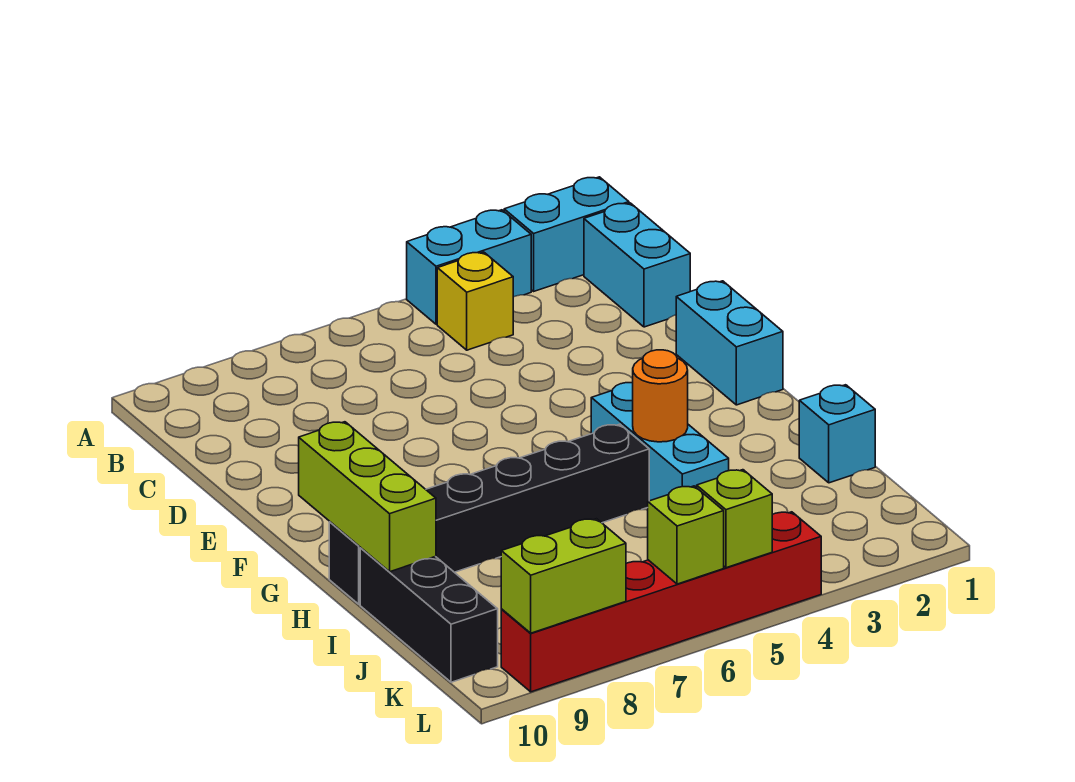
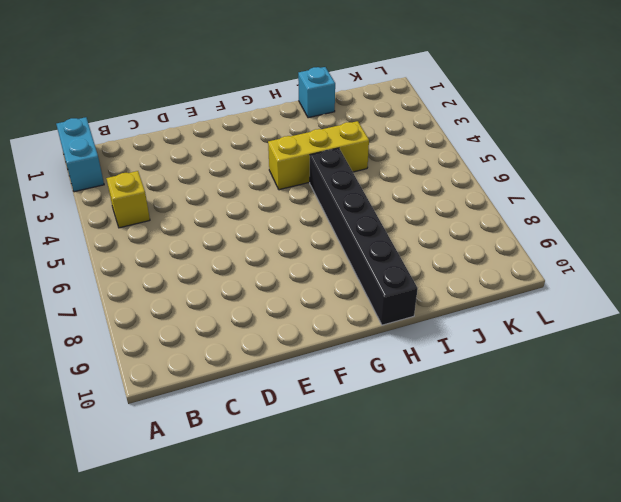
yellow brick G4:I4 level 1 -> cyan brick G4:I4 level 1
none -> cyan brick A3:A4 level 1
none -> cyan brick B1:C1 level 1
none -> cyan brick E1:F1 level 1

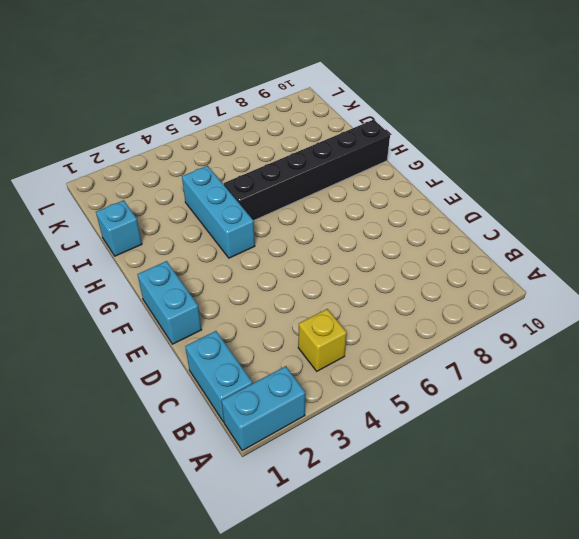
none -> cyan brick A3:A4 level 1
none -> black brick I10:K10 level 1
none -> red brick L4:L9 level 1

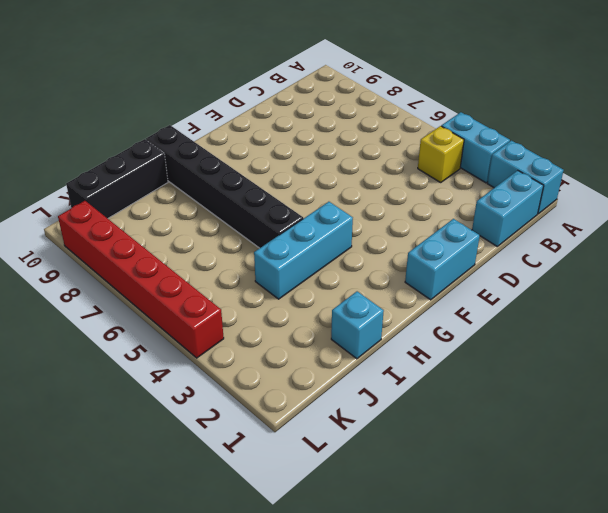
none -> lime brick G10:I10 level 2
none -> orange round brick H4 level 2
none -> lime brick L5 level 2

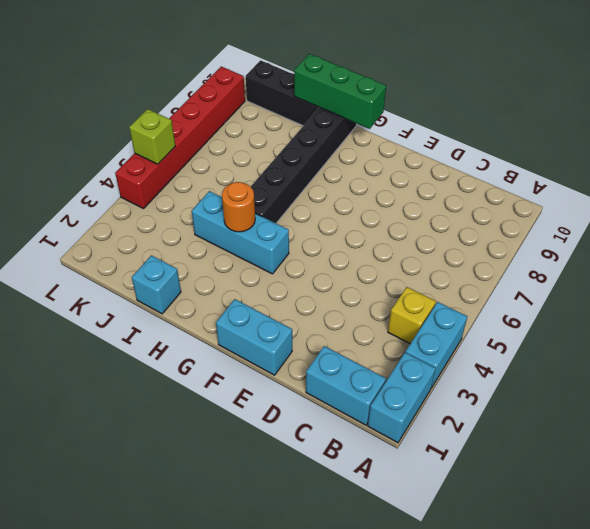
green brick G10:I10 level 2 -> lime brick G10:I10 level 2
none -> lime brick L6 level 2
none -> lime brick L8:L9 level 2

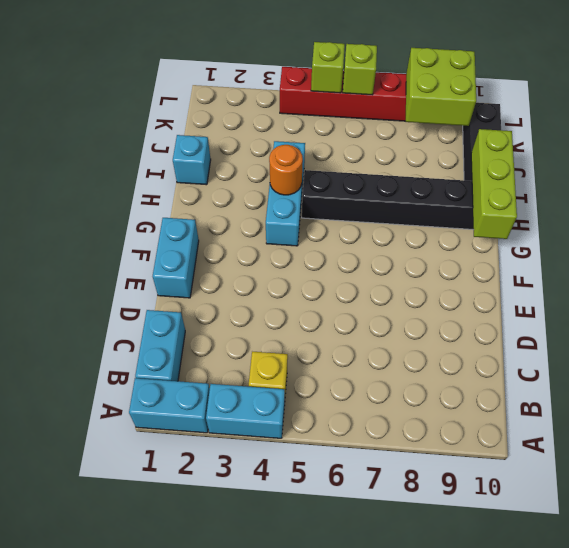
lime brick K8:L9 level 2 -> lime brick L8:L9 level 2

